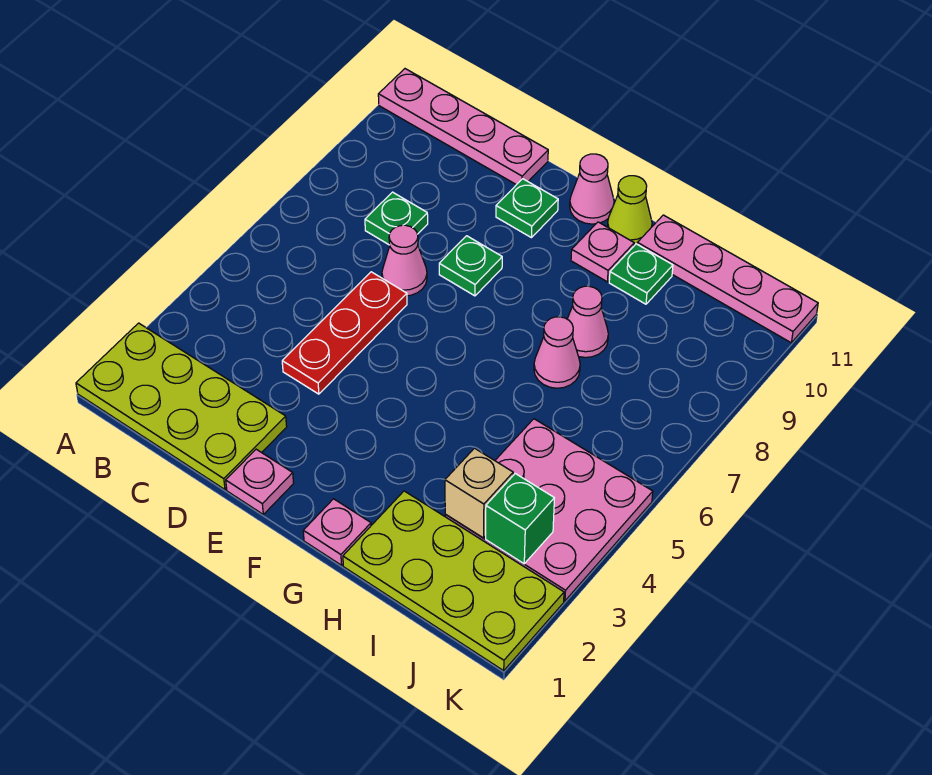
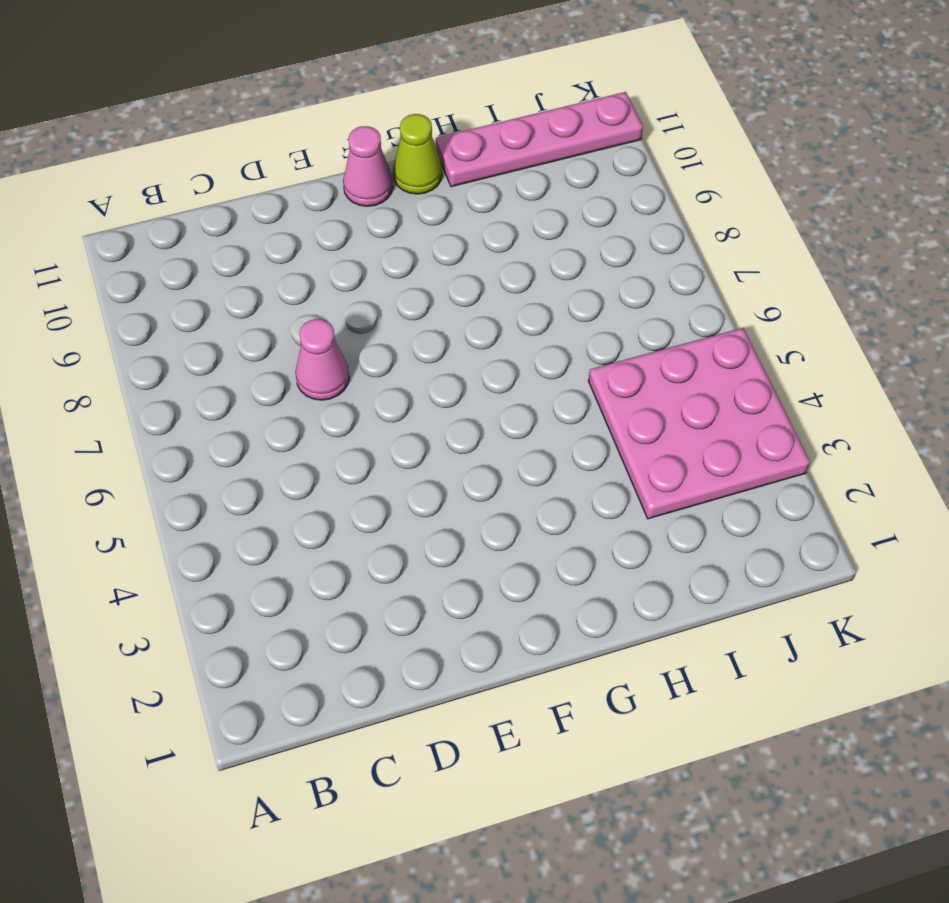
none -> lime plate A1:D2 level 1
none -> pink plate A11:D11 level 1
none -> green plate C8 level 1

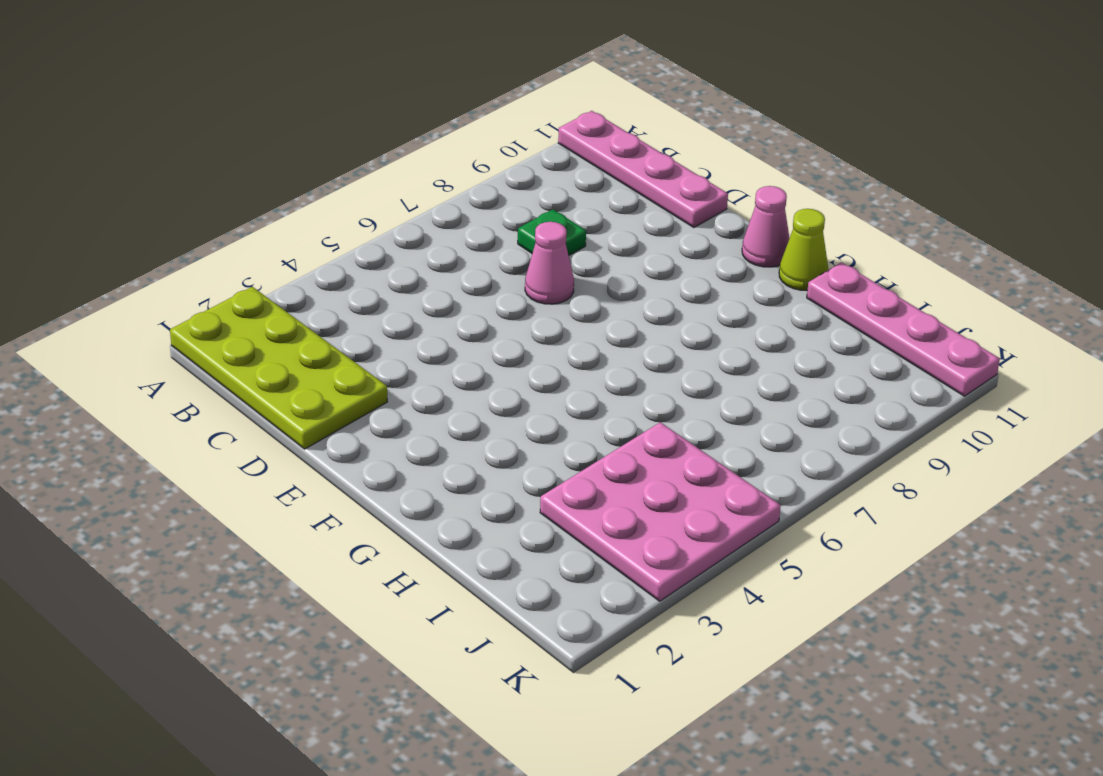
none -> red plate D4:D6 level 1
none -> pink plate E1 level 1
none -> green plate E8 level 1

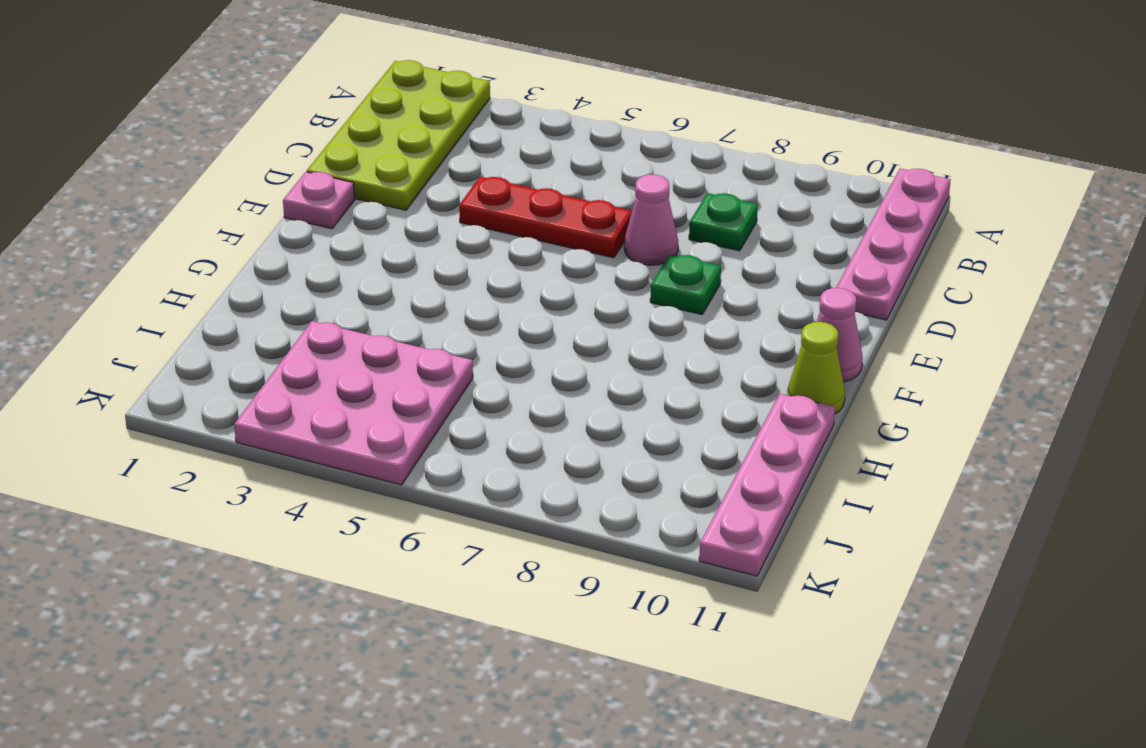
none -> green plate E10 level 1
none -> pink plate G1 level 1
none -> pink plate G10 level 1

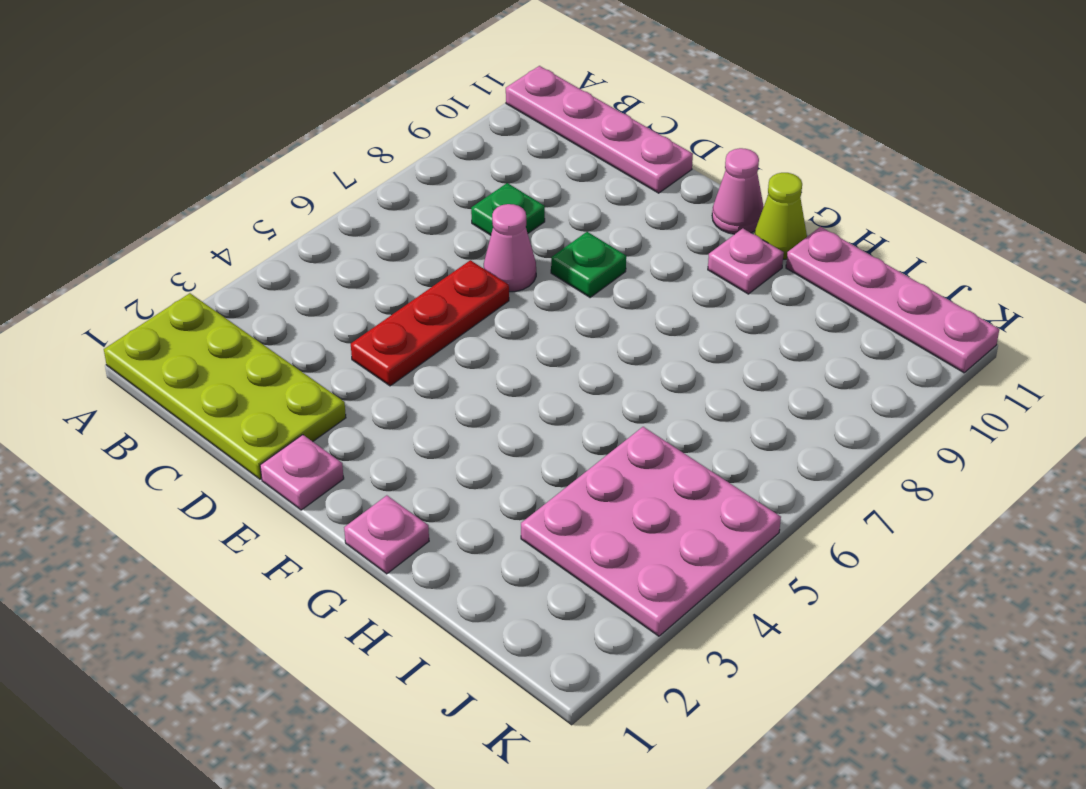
none -> green plate E10 level 1
none -> lime plate H1:K2 level 1
none -> pink cone H7 level 1

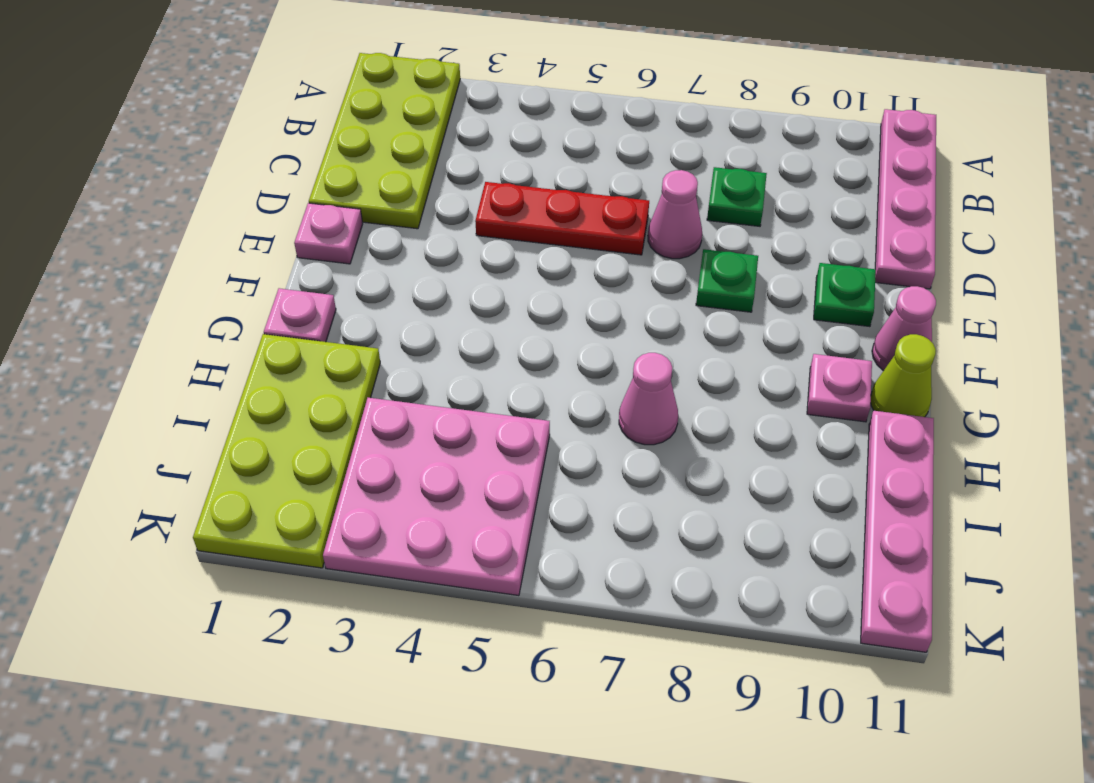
none -> pink cone H8 level 1
none -> green plate H10 level 1
none -> tan brick I3 level 2

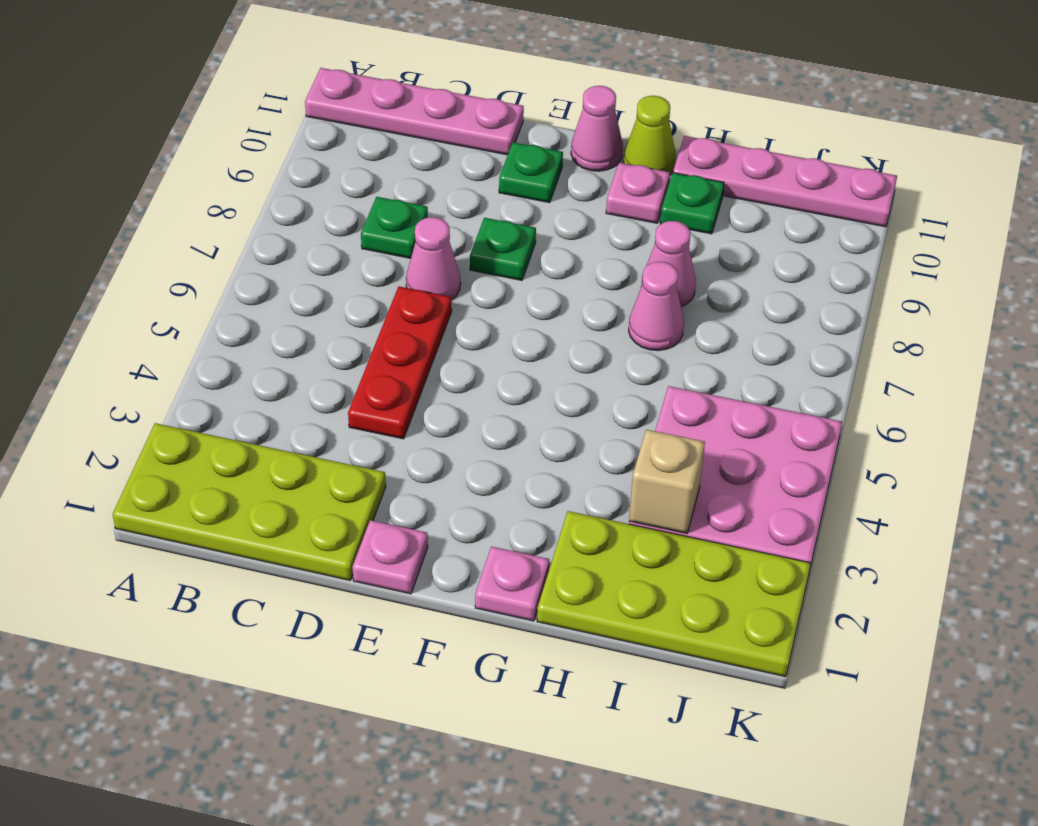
none -> green brick J3 level 2

